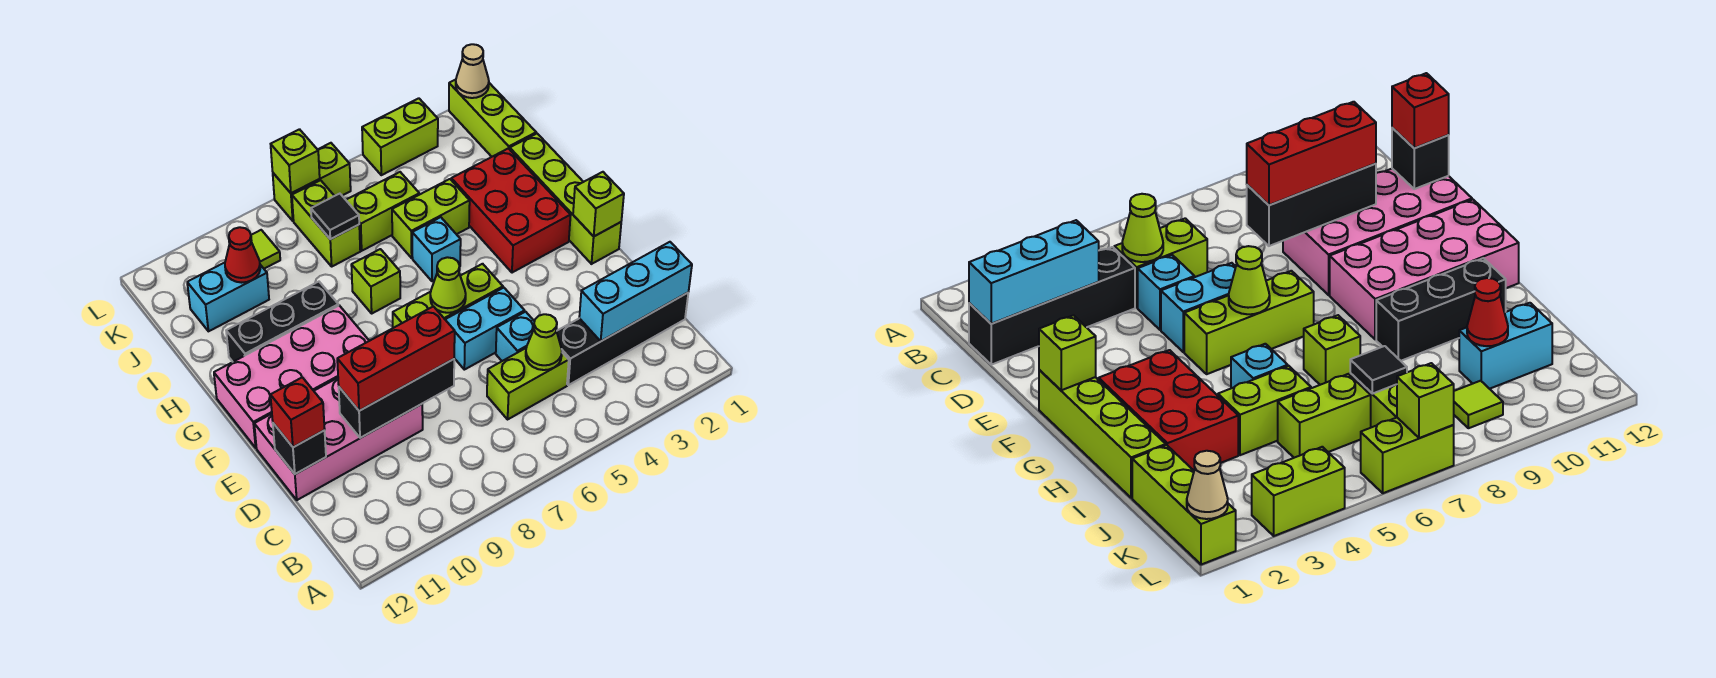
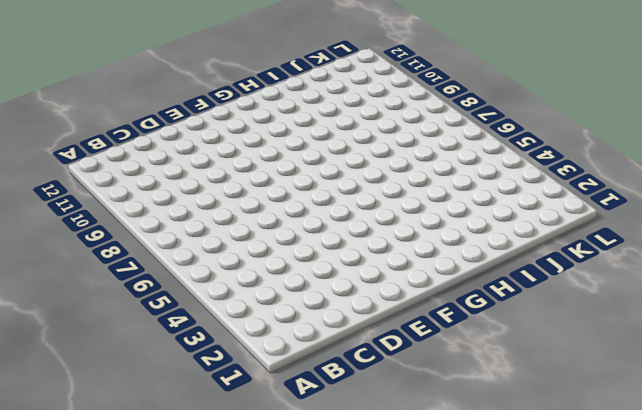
none -> black brick C1:C4 level 1
none -> lime brick C5:C6 level 1
none -> cyan brick D5 level 1
none -> pink brick D9:E12 level 1

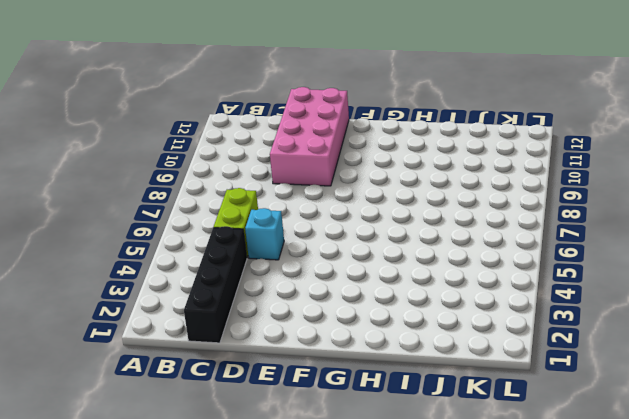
none -> cyan brick E5:E6 level 1
none -> lime brick F1:I1 level 1
none -> lime brick F5:F7 level 1
none -> pink brick F9:G12 level 1

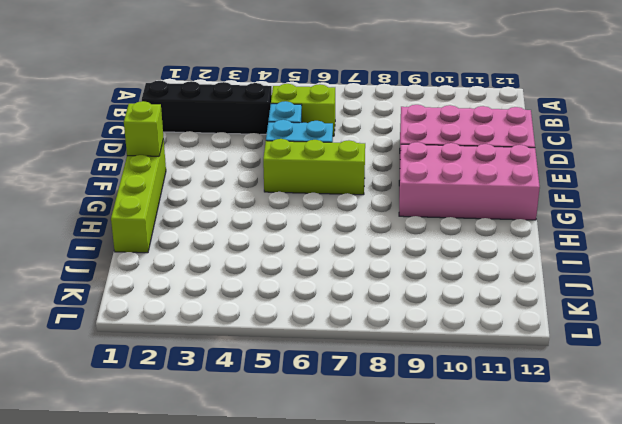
none -> red brick G2:I3 level 1
none -> cyan brick H5 level 1
none -> lime brick H7 level 1
none -> black brick H9:H11 level 1

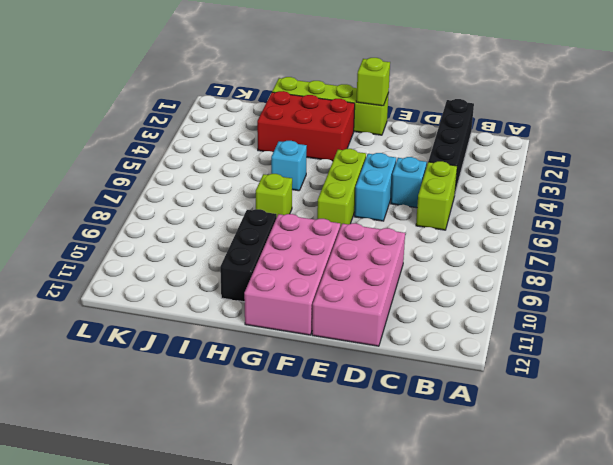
none -> lime brick I4:I5 level 1
none -> lime brick J1:L1 level 1
none -> lime brick J5:J6 level 1
none -> lime brick J7:K7 level 1

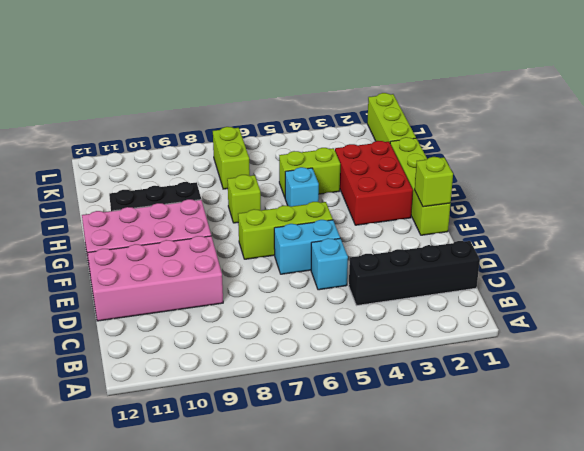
none -> lime brick C5:C6 level 1
none -> lime brick J5:J6 level 1
none -> cyan brick J10:J11 level 1
none -> lime tile K9 level 1

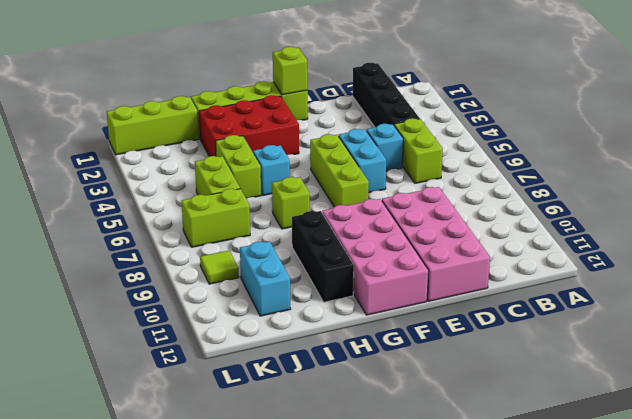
none -> lime brick L3:L4 level 1
none -> lime brick L6:L7 level 1
none -> cyan brick C1:C3 level 2
none -> lime cone C5 level 2

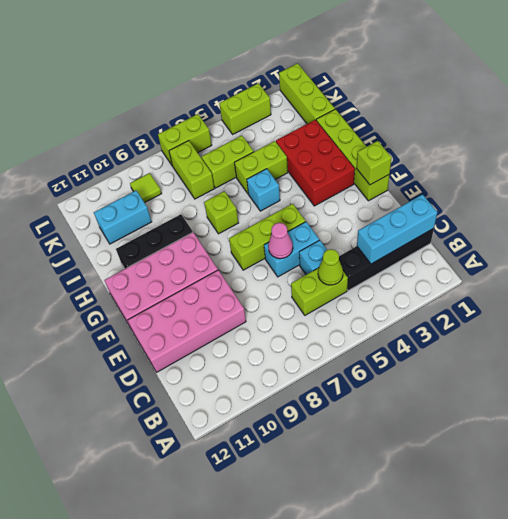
pink cone E6 level 2 -> none
none -> black brick D8:D10 level 2
none -> black brick D12 level 2
none -> lime cone F6 level 2
none -> black tile J7 level 2

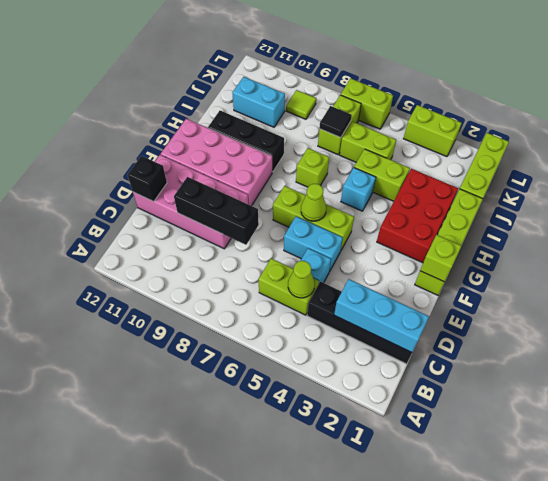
none -> red cone J10 level 2
none -> tan cone L1 level 2
none -> lime brick L7 level 2
none -> red brick D8:D10 level 3

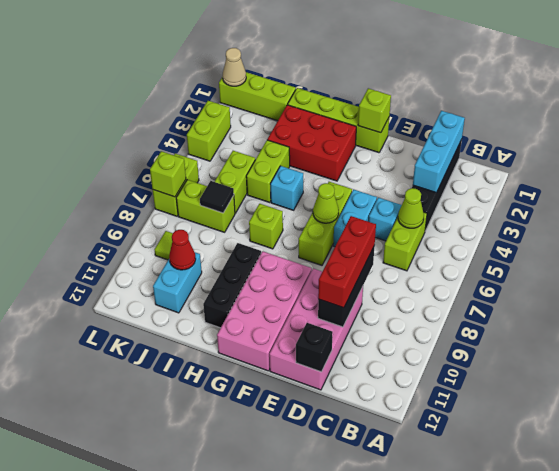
none -> red brick D12 level 3

